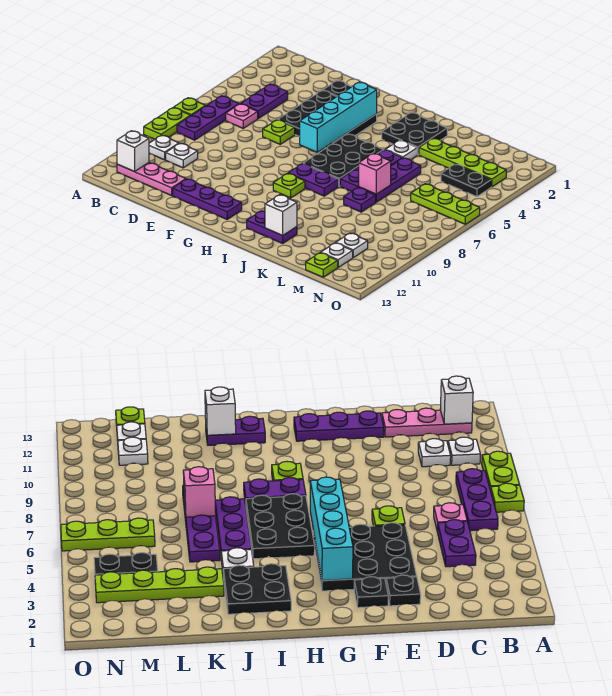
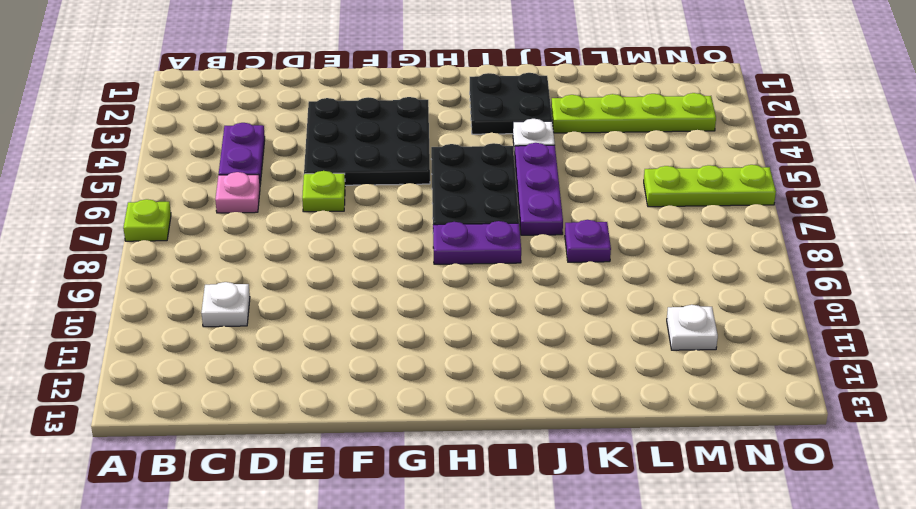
none -> lime plate A8:A9 level 1
none -> purple plate B6:B8 level 1
none -> white plate B10 level 1
none -> pink plate B12:D12 level 1

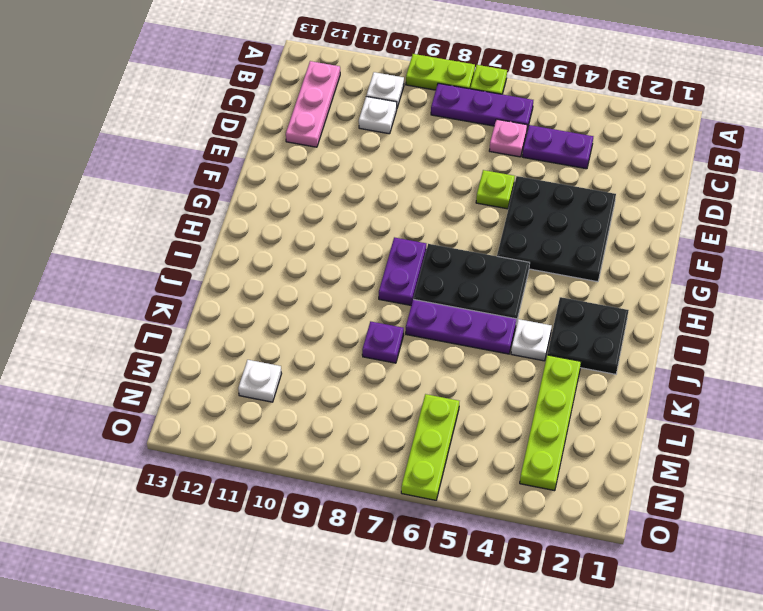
none -> black plate E2 level 1
none -> purple plate E12:G12 level 1
none -> black plate F2 level 1
none -> lime plate H9 level 1

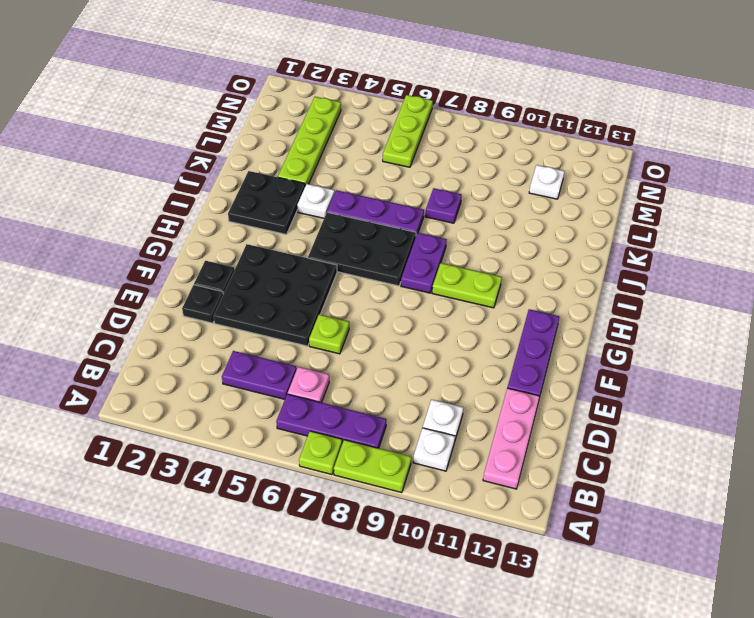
lime plate H9:H10 level 1 -> lime plate H9 level 1
none -> purple plate I12:J12 level 1
none -> purple plate K5:K7 level 1
none -> black plate M4:N4 level 1
none -> white plate M12 level 1

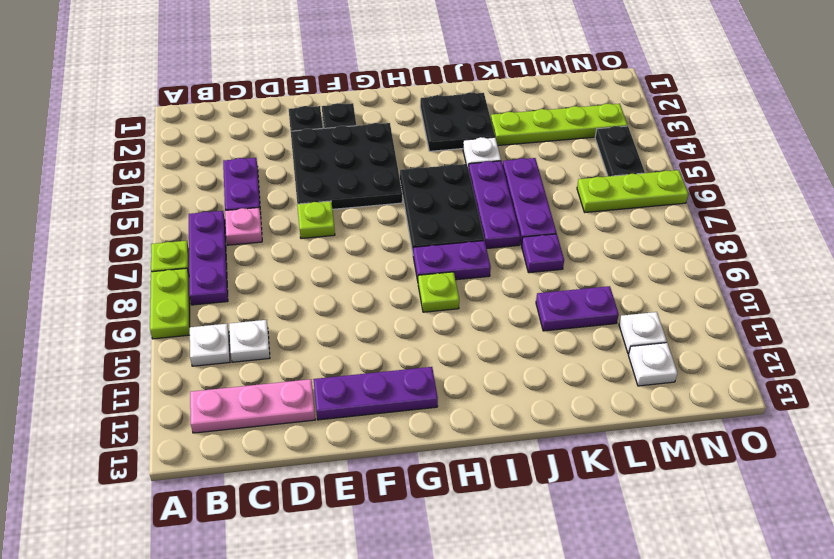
purple plate K10:L10 level 1 -> purple plate I12:J12 level 1
black plate N4:N5 level 1 -> black plate M4:N4 level 1
none -> lime plate M13 level 1
none -> white brick B12 level 2
none -> cyan brick G3:G6 level 2
none -> white brick J12 level 2

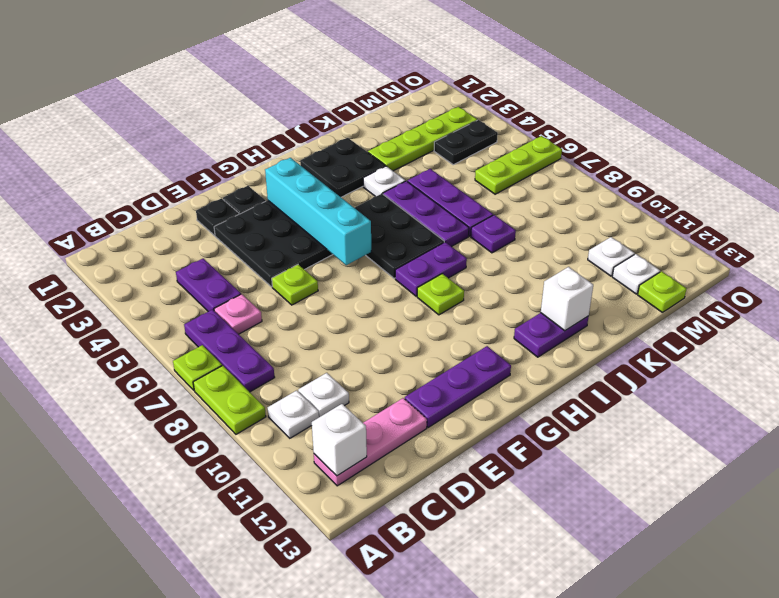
none -> pink brick K7 level 2

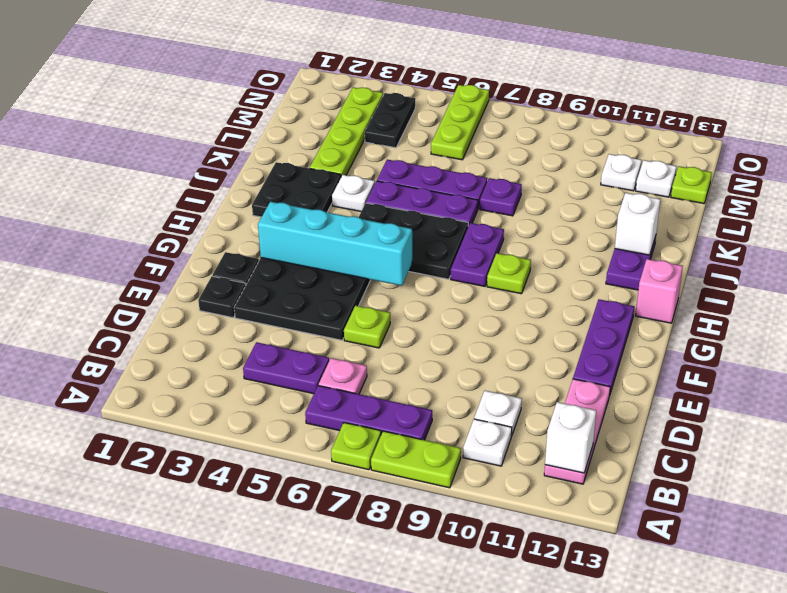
pink brick H13 level 1 -> pink brick K7 level 2

